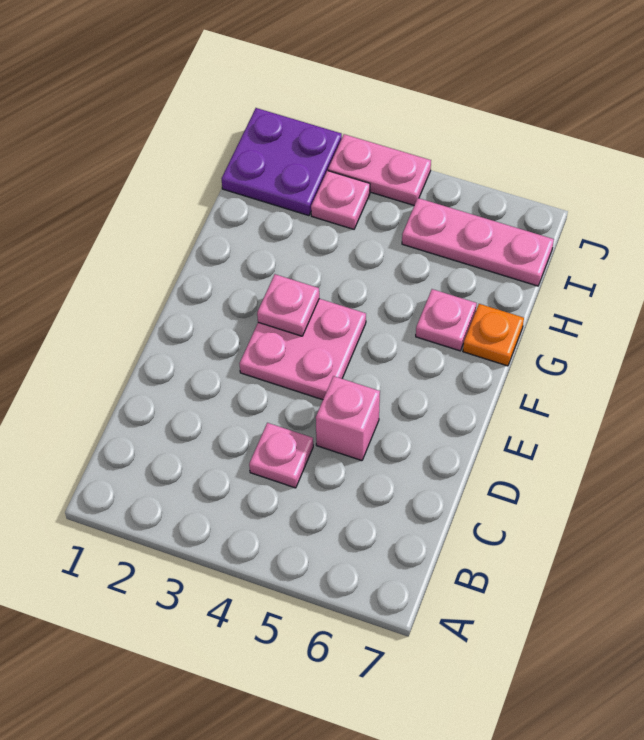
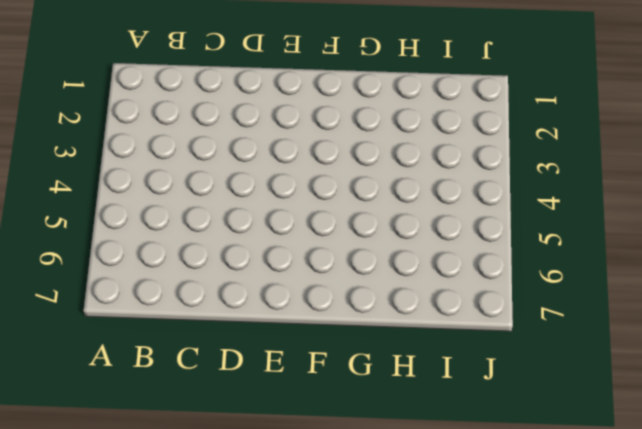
none -> pink plate C4 level 1
none -> pink brick D5 level 1

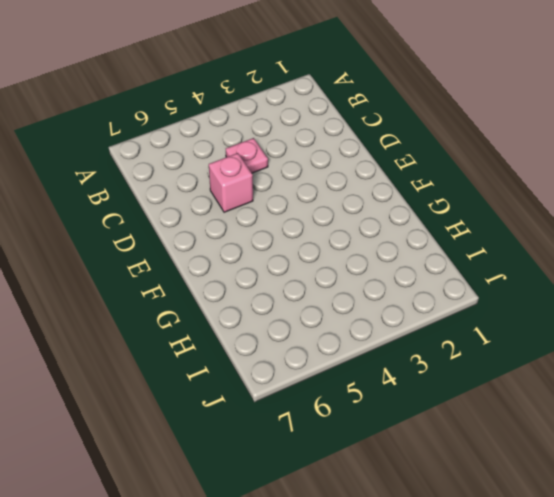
none -> pink plate E3:F4 level 1
none -> pink plate G6 level 1

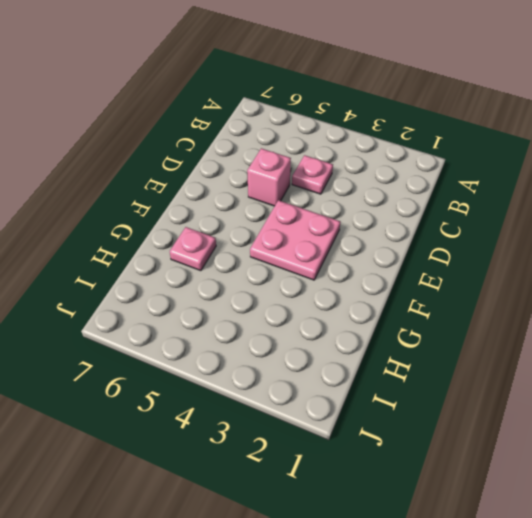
none -> orange plate G7 level 1
none -> purple plate I1:J2 level 1

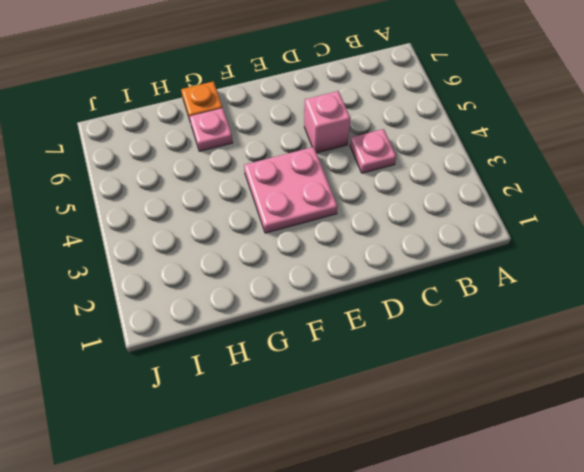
none -> purple plate I1:J2 level 1
none -> pink plate I3 level 1

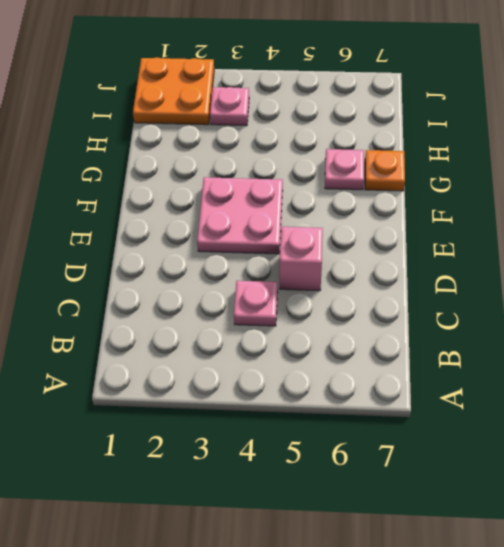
orange plate I1:J2 level 1 -> purple plate I1:J2 level 1
none -> pink plate I5:I7 level 1
none -> pink plate J3:J4 level 1

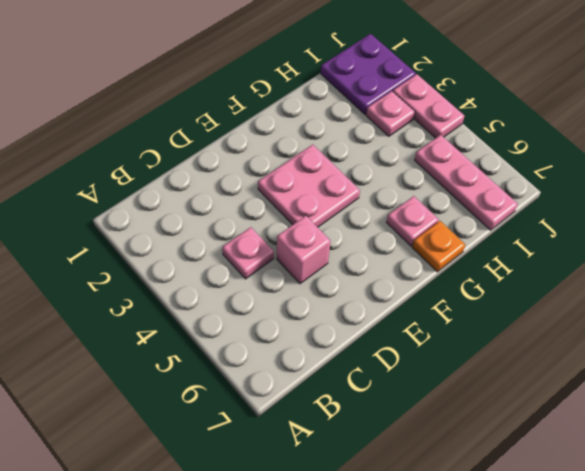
none -> pink plate F3 level 2

